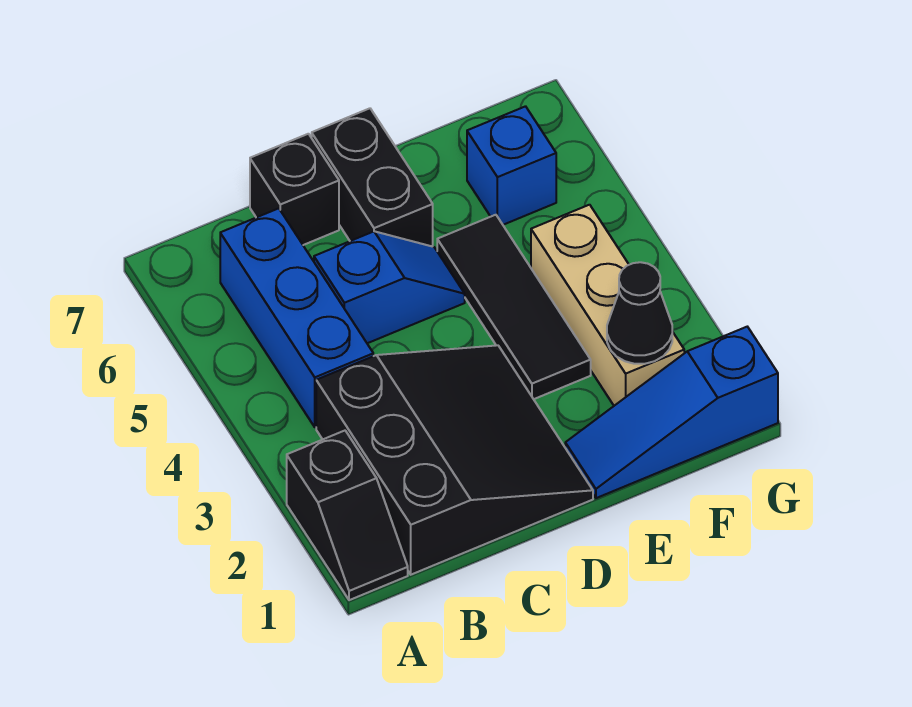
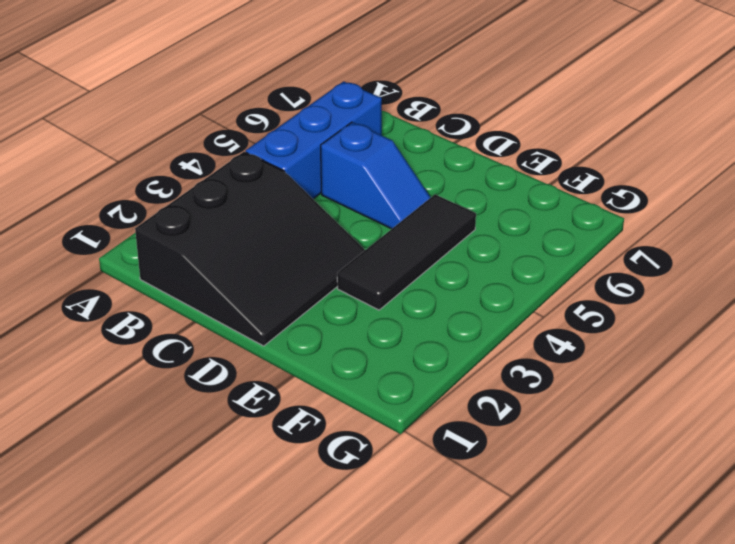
none -> black slope A1:A2 level 1 top 2
none -> black brick C7 level 1

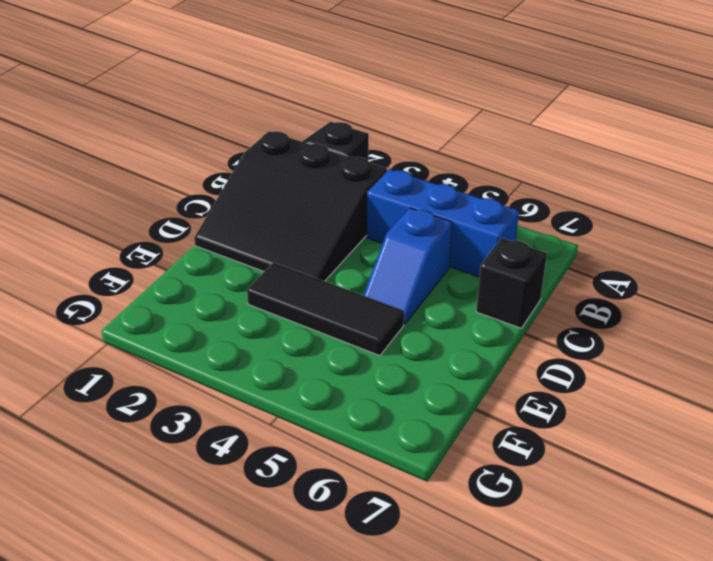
none -> black brick D6:D7 level 1
none -> blue slope E1:G1 level 1 top G

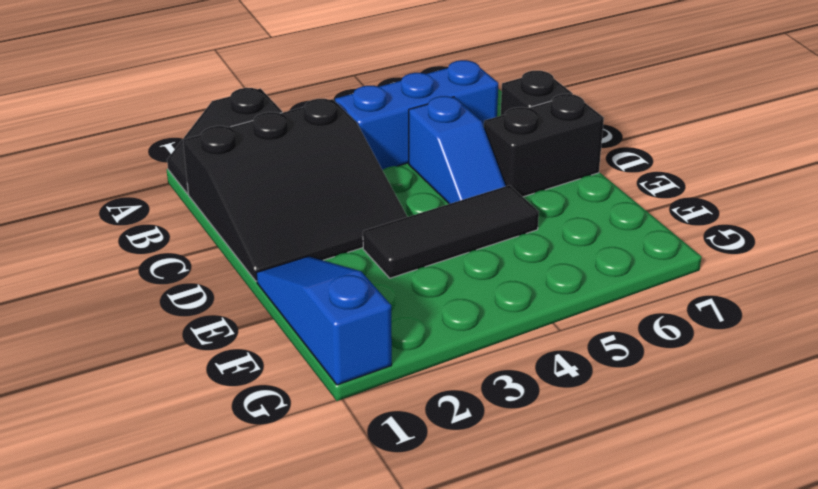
none -> tan brick F2:F4 level 1
none -> blue brick F6 level 1

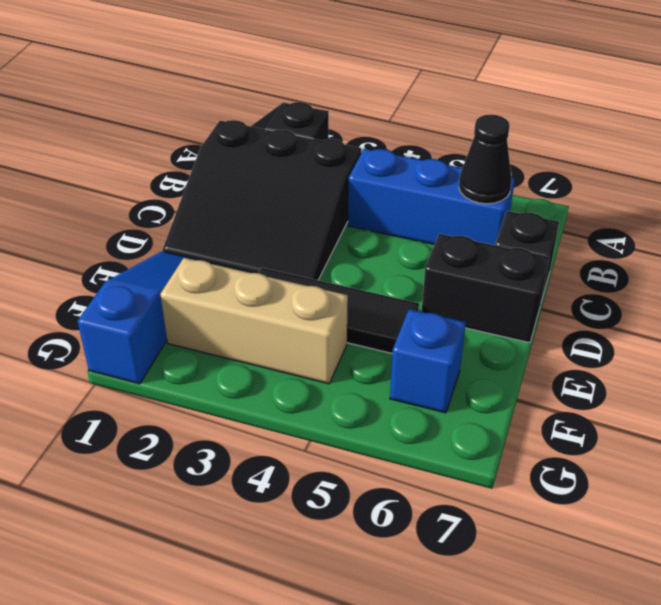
black cone B6 level 2 -> black cone F2 level 2
none -> blue slope C5:D5 level 1 top C

